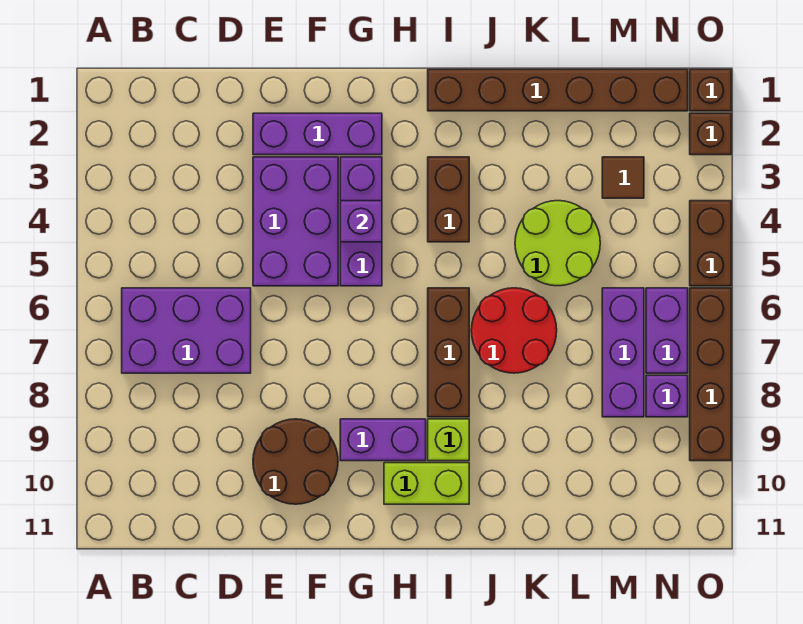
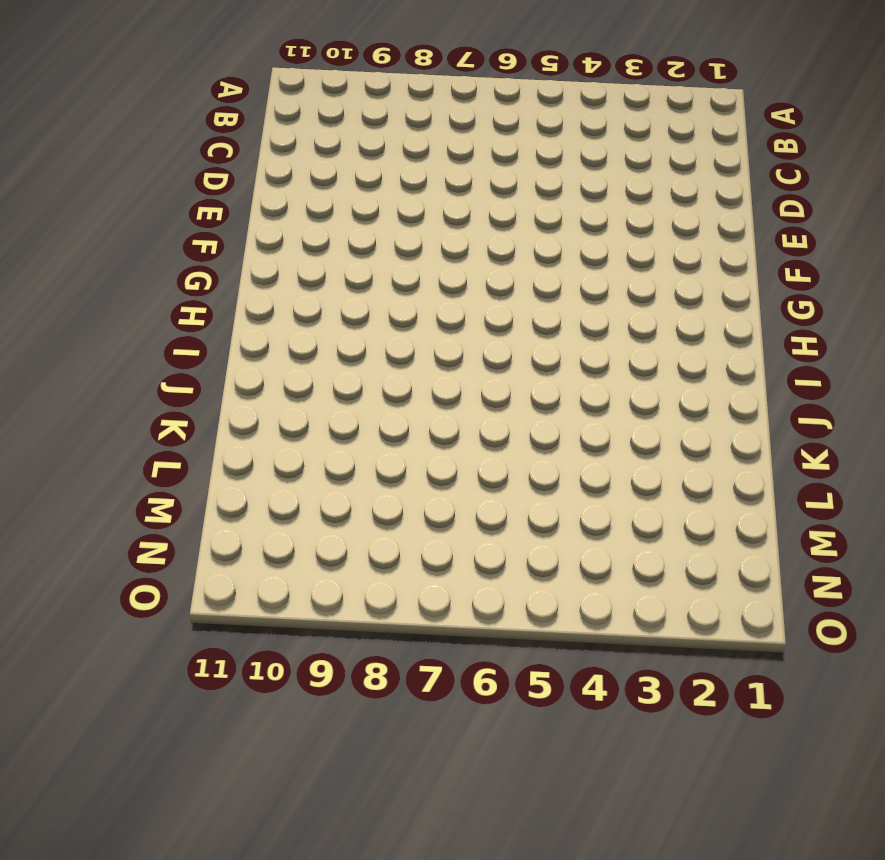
none -> purple brick B6:D7 level 1
none -> purple brick E2:G2 level 1
none -> purple brick E3:F5 level 1

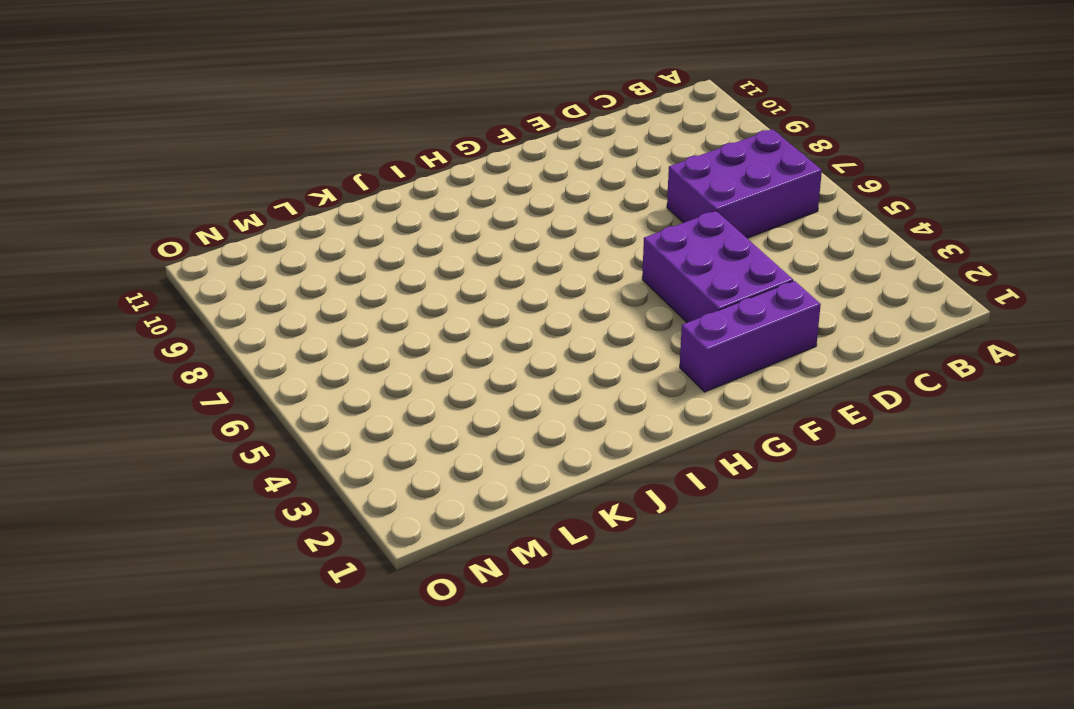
none -> brown round brick E9:F10 level 1
none -> purple brick G3:G5 level 1
none -> purple brick G9:H9 level 1

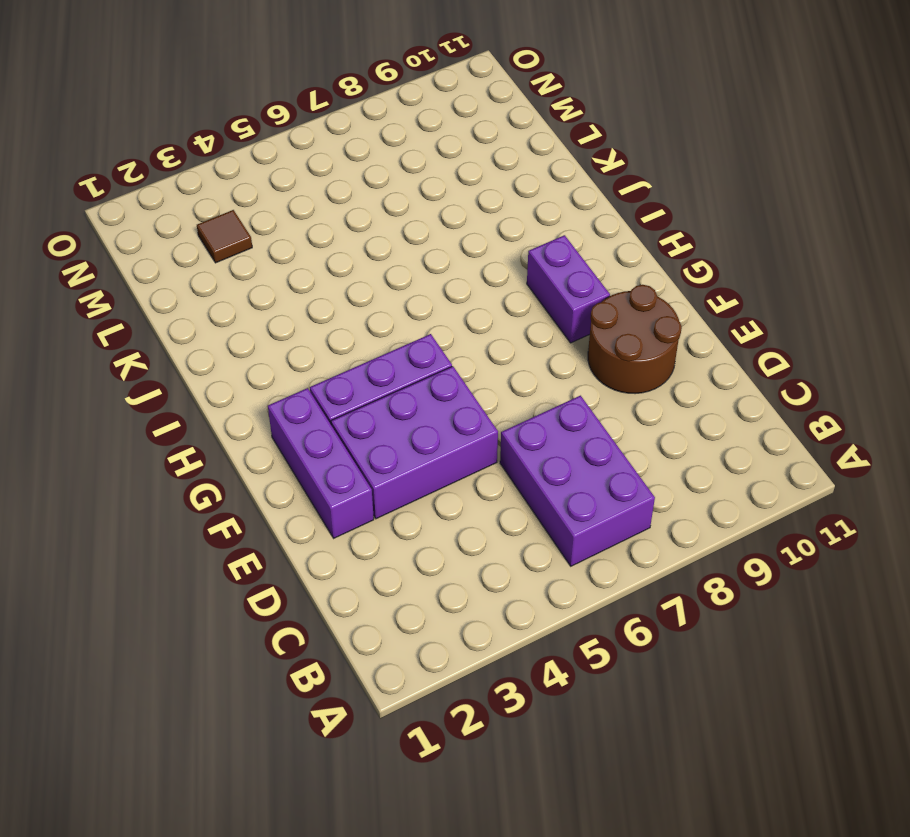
none -> lime brick H10:I10 level 1
none -> brown brick I1:N1 level 1
none -> brown brick I3:I4 level 1

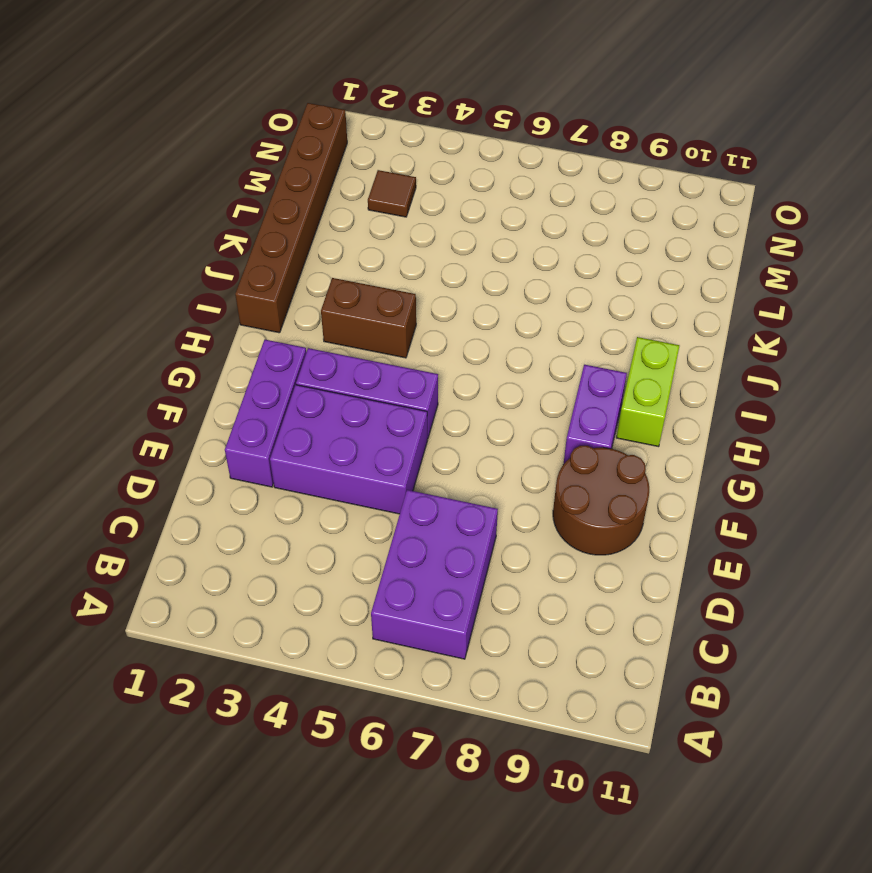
none -> brown brick I6:I8 level 1
none -> lime brick I9 level 1
none -> red round brick J6:K7 level 1

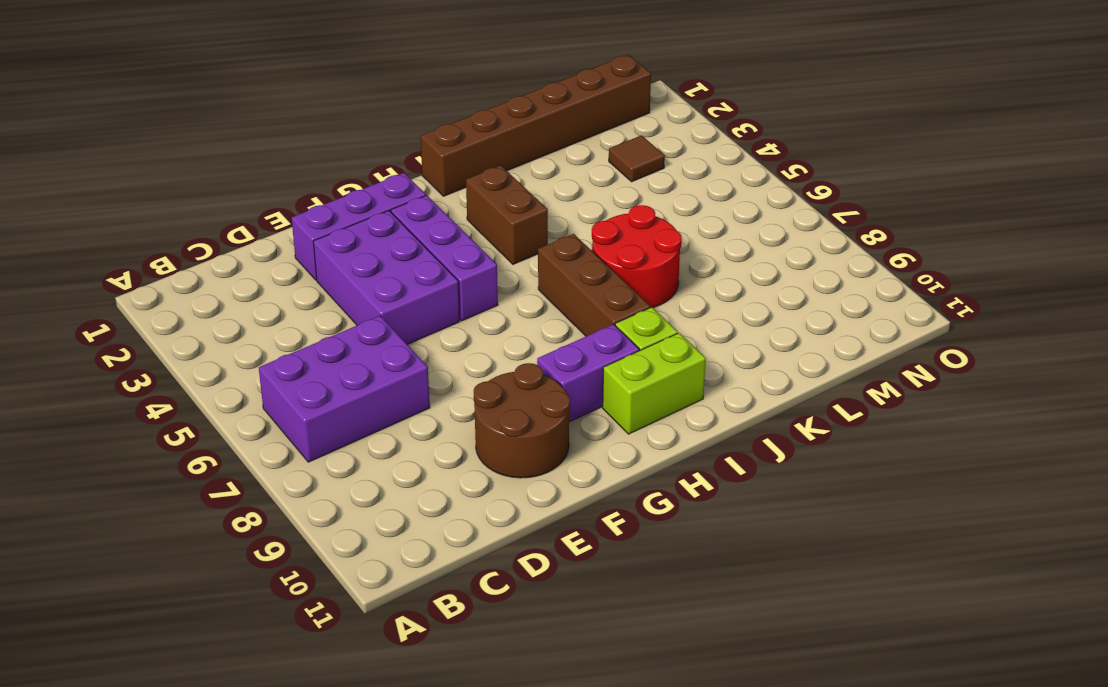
none -> lime round brick K4:L5 level 1
none -> purple brick M6:M8 level 1
none -> purple brick N6:N7 level 1

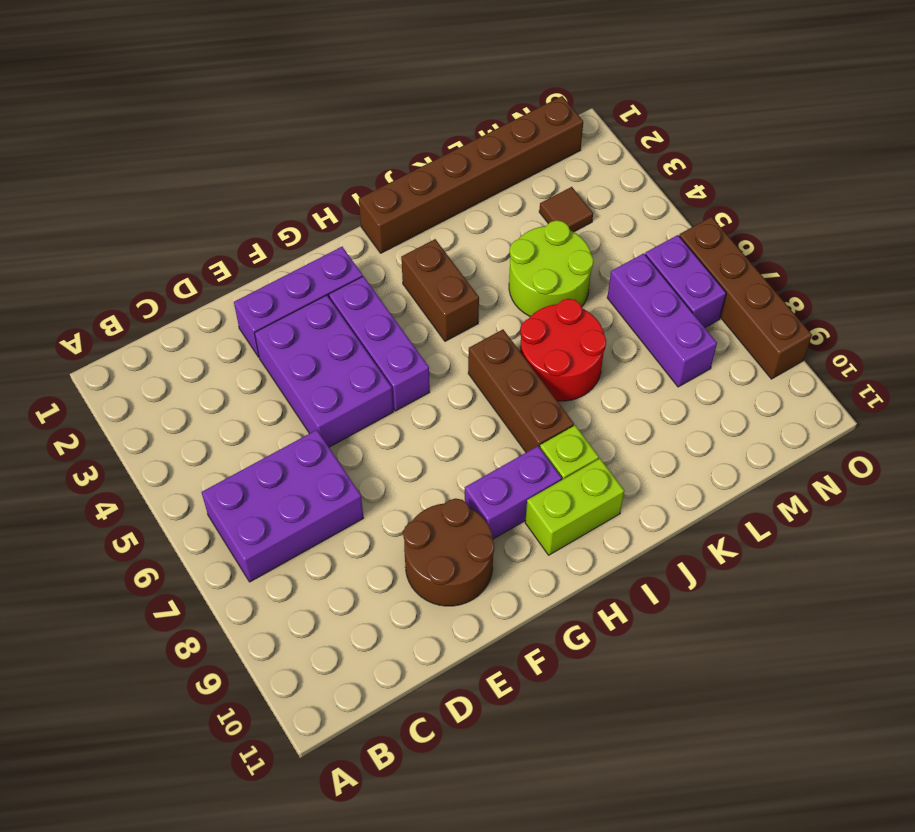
none -> purple brick N8 level 1
none -> brown brick O1 level 1
none -> brown brick O2 level 1

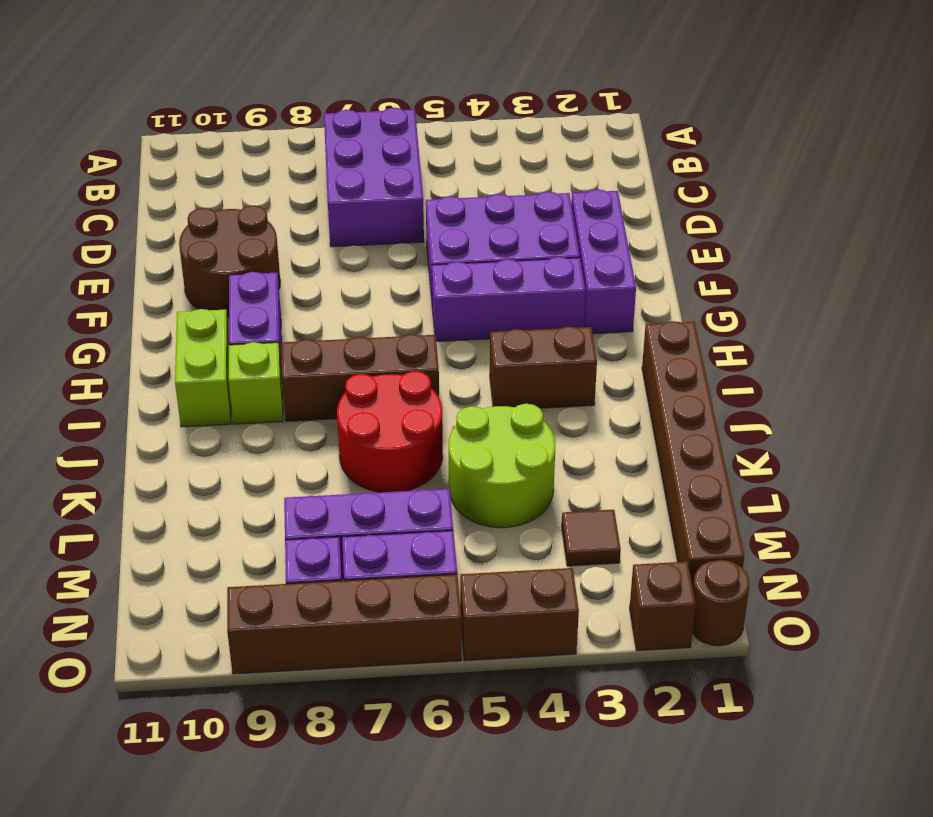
brown round brick O1 level 1 -> brown brick O1 level 1
none -> purple brick G4 level 2

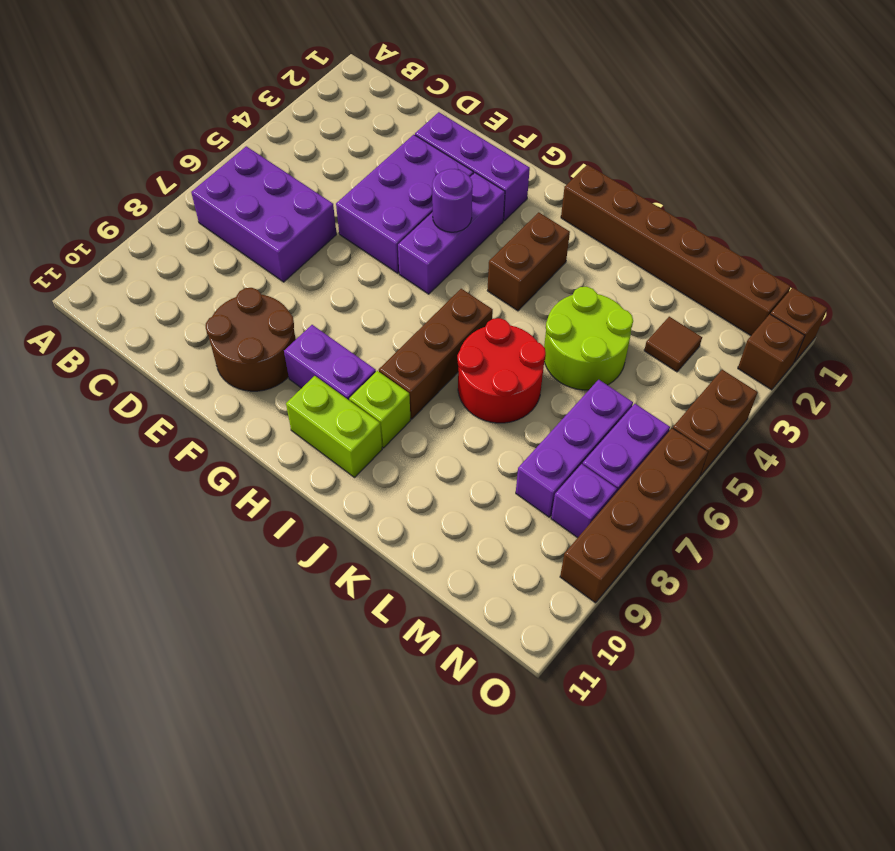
purple round brick G4 level 2 -> purple brick G4 level 2

